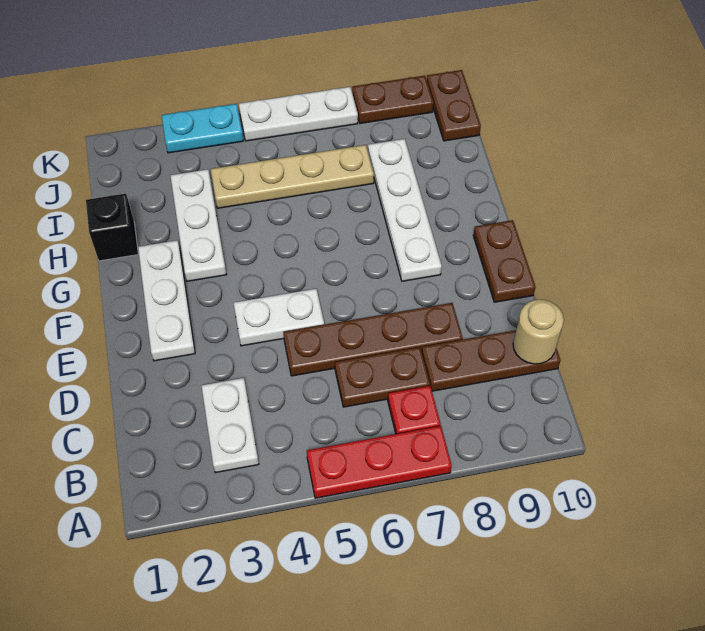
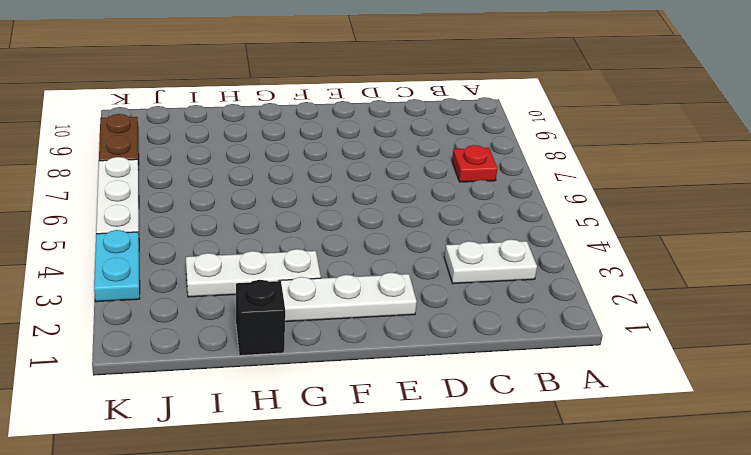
none -> red plate A5:A7 level 1
none -> brown plate C6:C7 level 1
none -> brown plate C8:C10 level 1

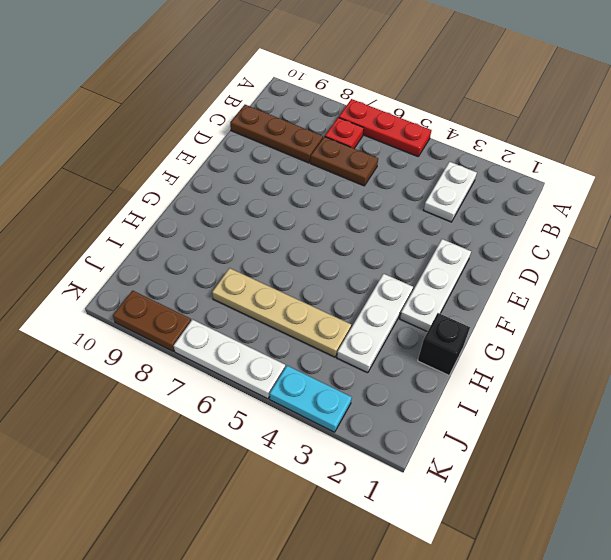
none -> brown plate D5:D8 level 1
none -> white plate E4:E5 level 1
none -> brown plate E10:F10 level 1

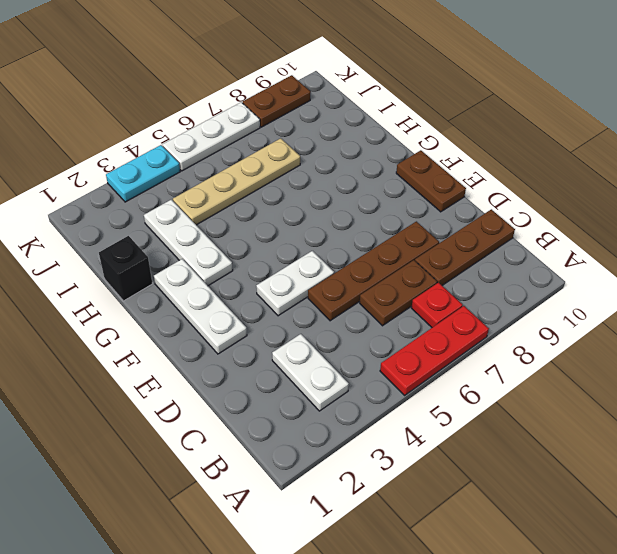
none -> white plate F8:I8 level 1
none -> brown plate J10:K10 level 1
none -> tan round brick C10 level 2

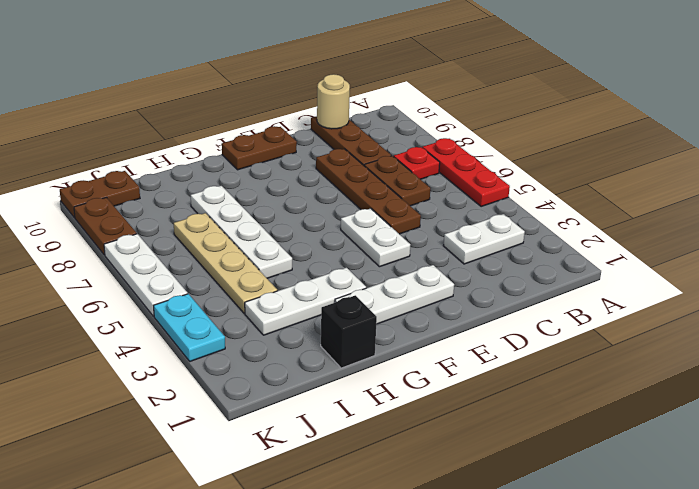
white plate H5:H8 level 1 -> white plate F8:I8 level 1

